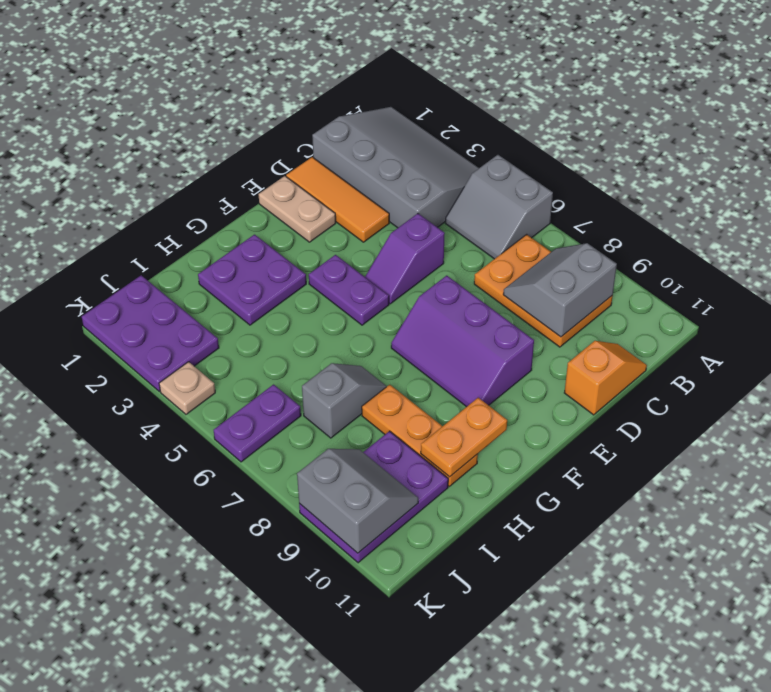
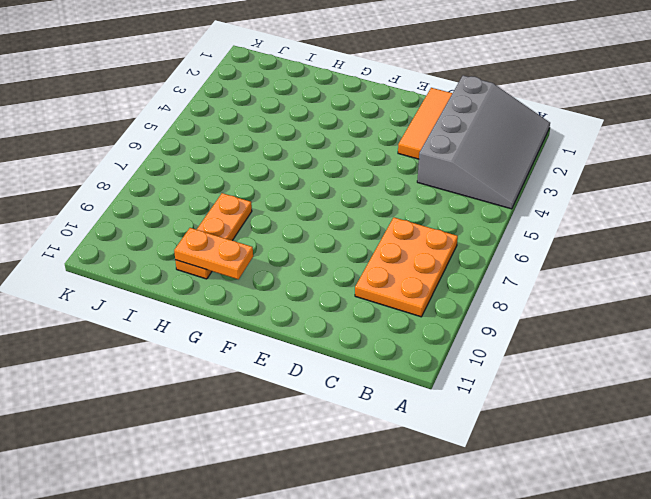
none -> grey slope A5:B6 level 1 top A
none -> orange slope C11:D11 level 1 top D
none -> purple slope D5:E5 level 1 top D

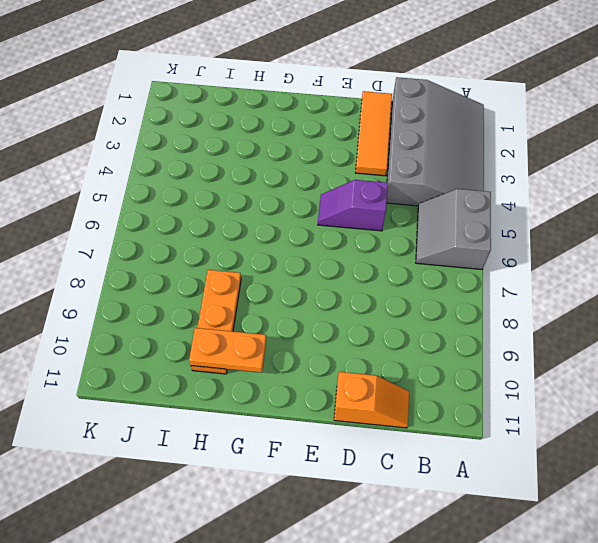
none -> orange plate B7:C9 level 1
none -> tan plate E1:E2 level 1
none -> purple slope E7:F9 level 1 top E

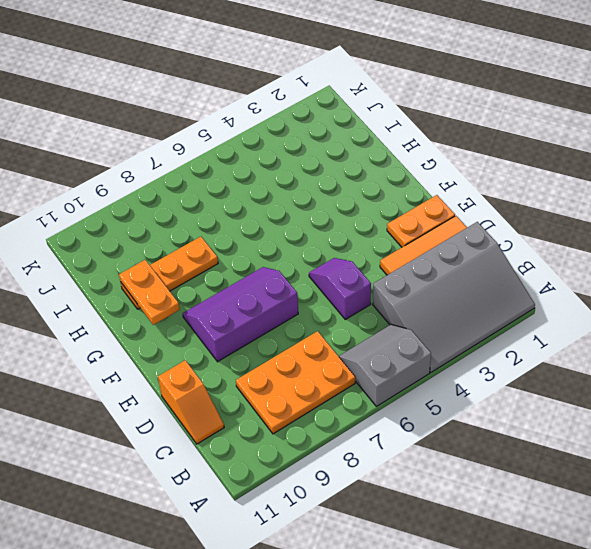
orange plate E1:E2 level 1 -> tan plate E1:E2 level 1
none -> purple plate F4:F5 level 1
none -> purple plate G2:H3 level 1
none -> grey slope H7:I7 level 1 top I

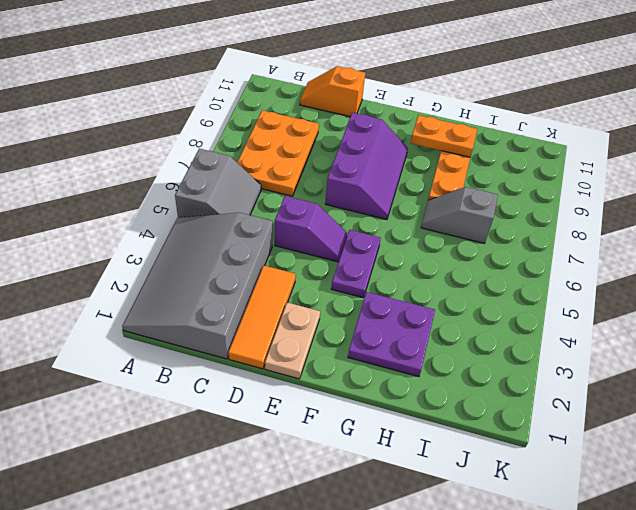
none -> purple plate I9:K10 level 1
none -> purple plate J1:K3 level 1
none -> purple plate J6:K6 level 1

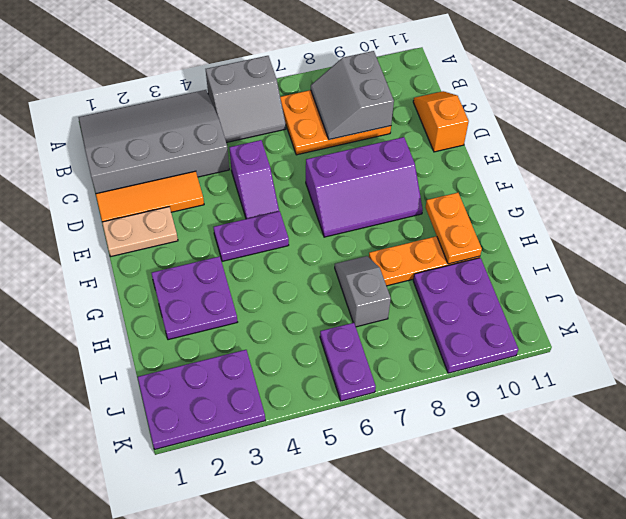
none -> tan plate K4 level 1
none -> grey slope J9:K10 level 2 top K

